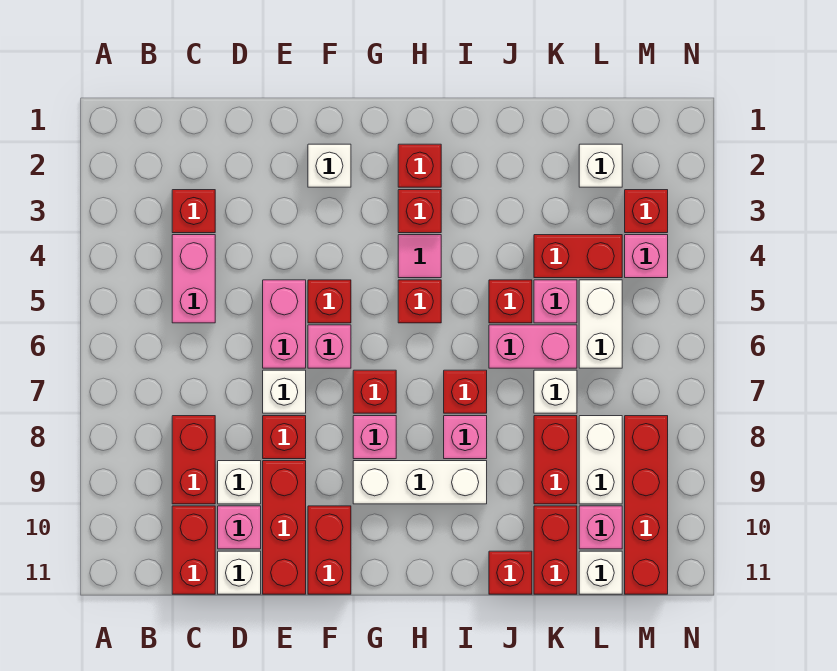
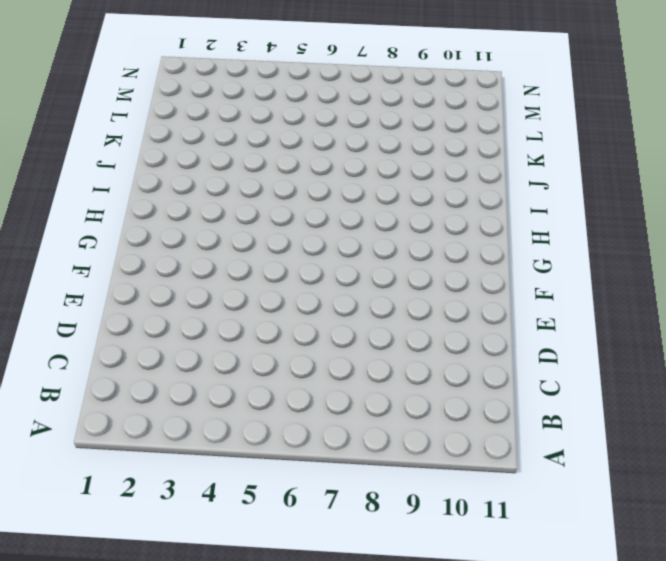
none -> red brick C3 level 1
none -> pink brick C4:C5 level 1
none -> red brick C8:C9 level 1
none -> red brick C10:C11 level 1

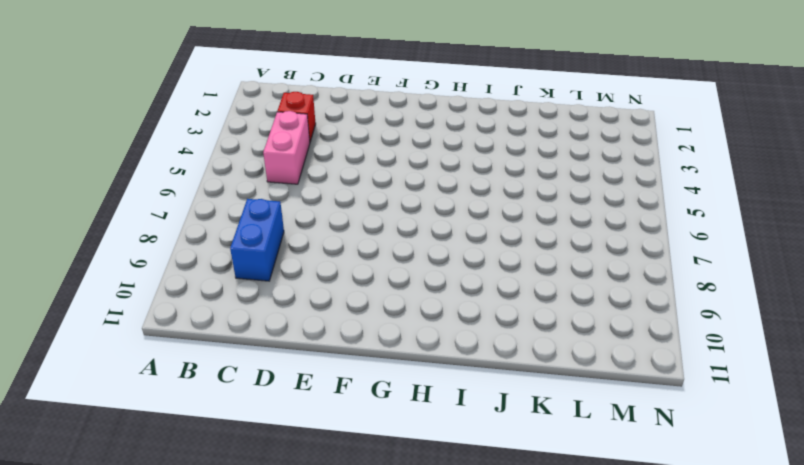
blue brick C8:C9 level 1 -> red brick C8:C9 level 1
none -> red brick C10:C11 level 1
none -> white brick D9 level 1
none -> pink brick D10 level 1
none -> white brick D11 level 1

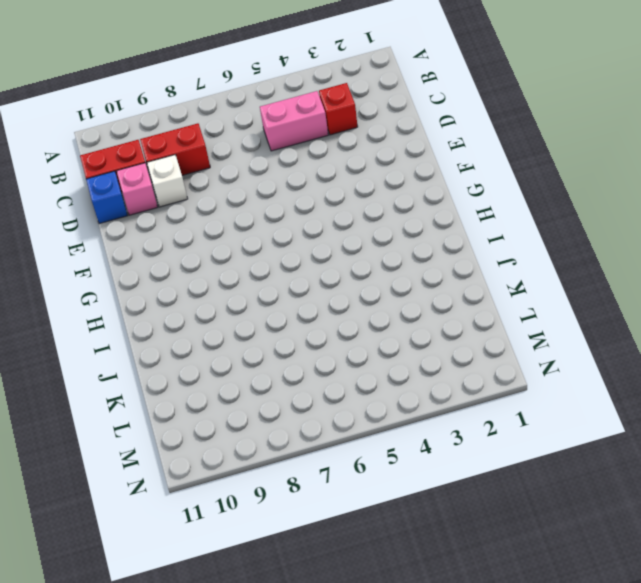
blue brick D11 level 1 -> white brick D11 level 1
none -> pink brick E5:E6 level 1
none -> white brick E7 level 1
none -> red brick E8 level 1
none -> red brick E9:E11 level 1

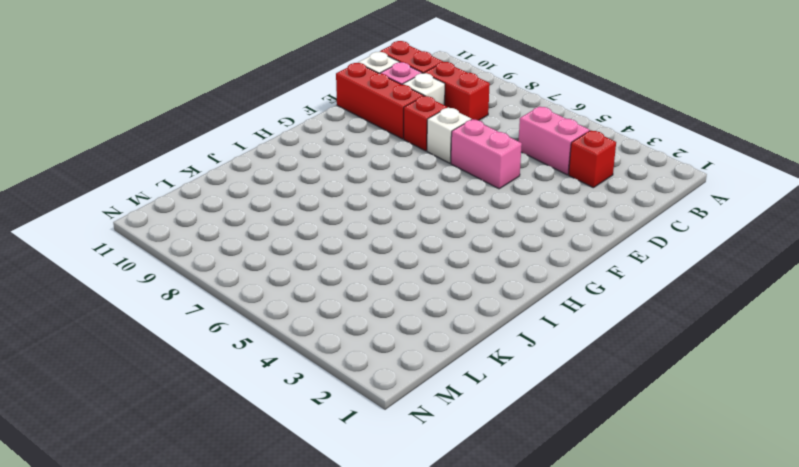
none -> white brick F2 level 1
none -> red brick F5 level 1
none -> pink brick F6 level 1
none -> red brick F10:F11 level 1

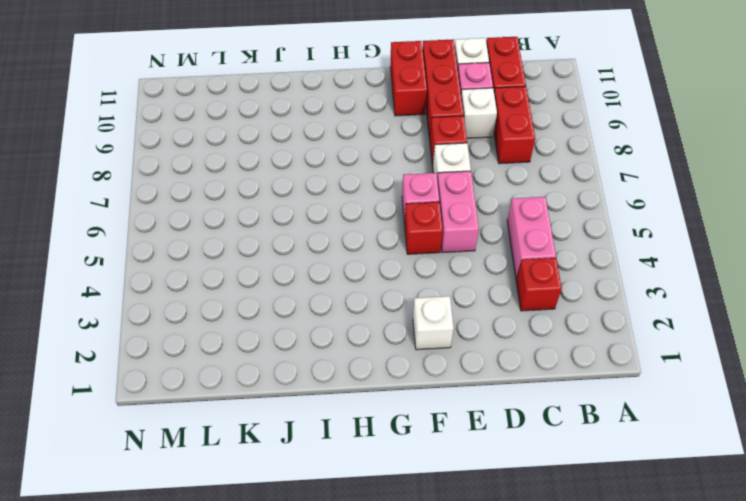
none -> red brick G7 level 1
none -> pink brick G8 level 1
none -> white brick G9:I9 level 1
none -> red brick H2 level 1

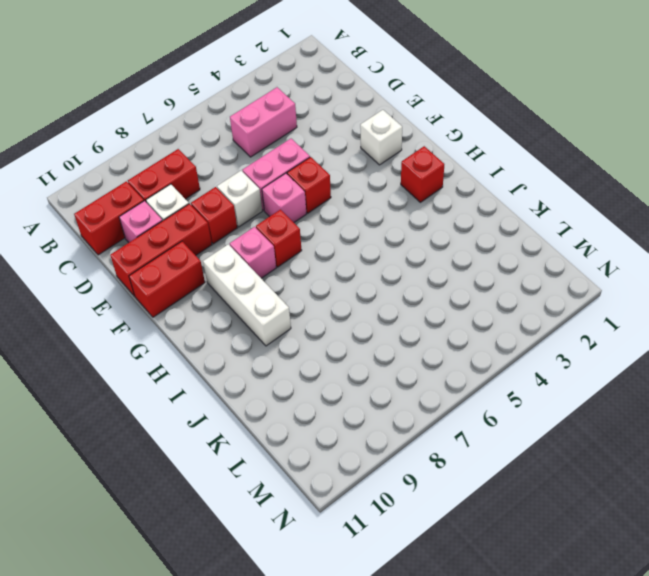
none -> red brick C3 level 1
none -> white brick D11 level 1
none -> red brick H3 level 1
none -> pink tile H4 level 1

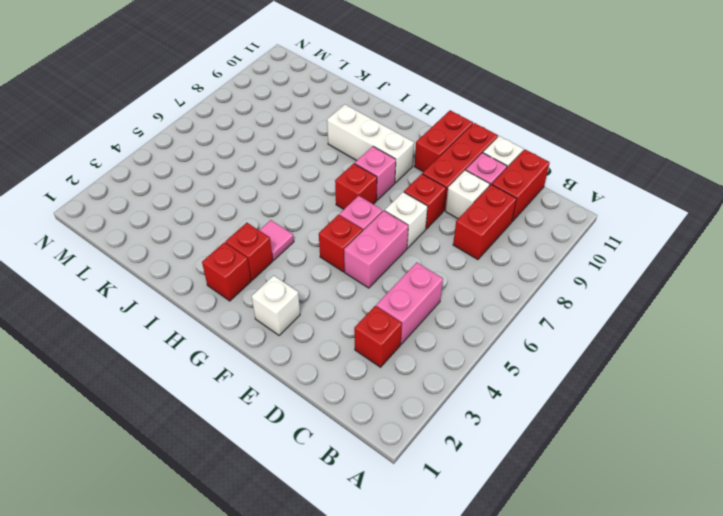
none -> red brick H5 level 1
none -> red brick I7 level 1
none -> pink brick I8 level 1
none -> red brick J5 level 1

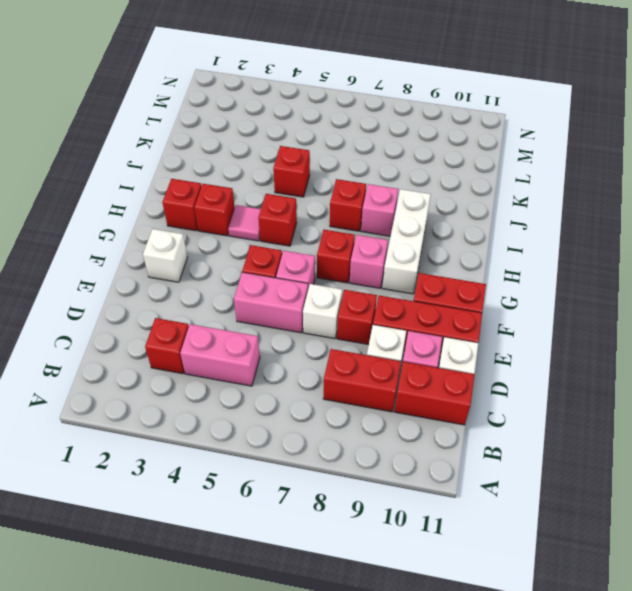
none -> pink brick J6:K6 level 1
none -> red brick J11 level 1
none -> red brick K4:L4 level 1
none -> pink brick K5 level 1

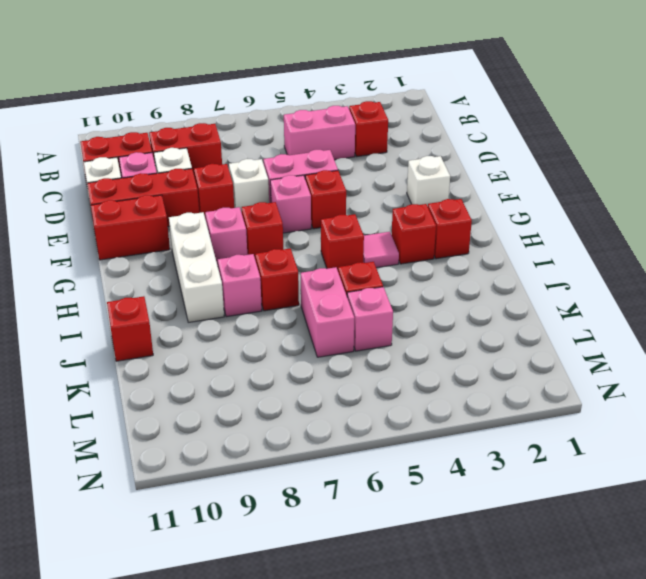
none -> red brick K4:L4 level 1
none -> white brick K7 level 1
none -> red brick K8:K9 level 1
none -> red brick K10:K11 level 1

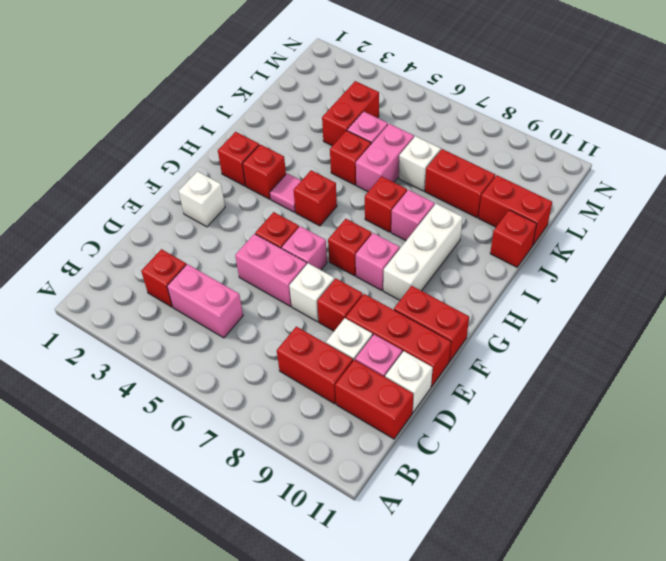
none -> white brick L2 level 1
none -> white brick L5:L6 level 1
none -> white brick L8:L9 level 1
none -> pink brick L10 level 1

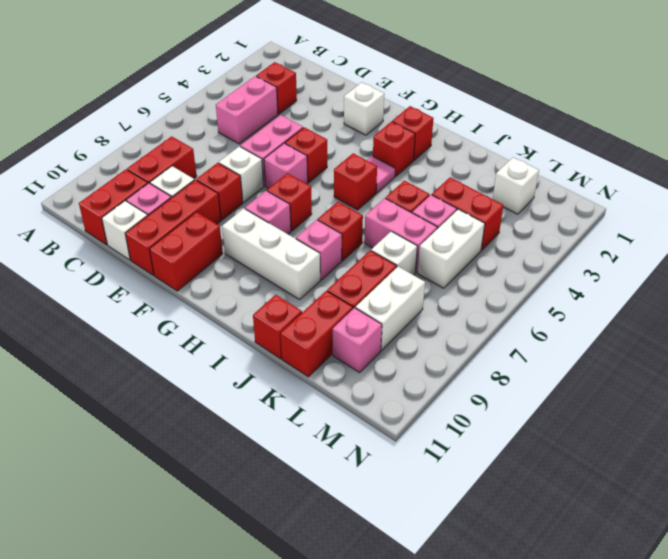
none -> white brick L11 level 1
none -> red brick M3 level 1
none -> pink brick M4 level 1
none -> red brick M8:M11 level 1

